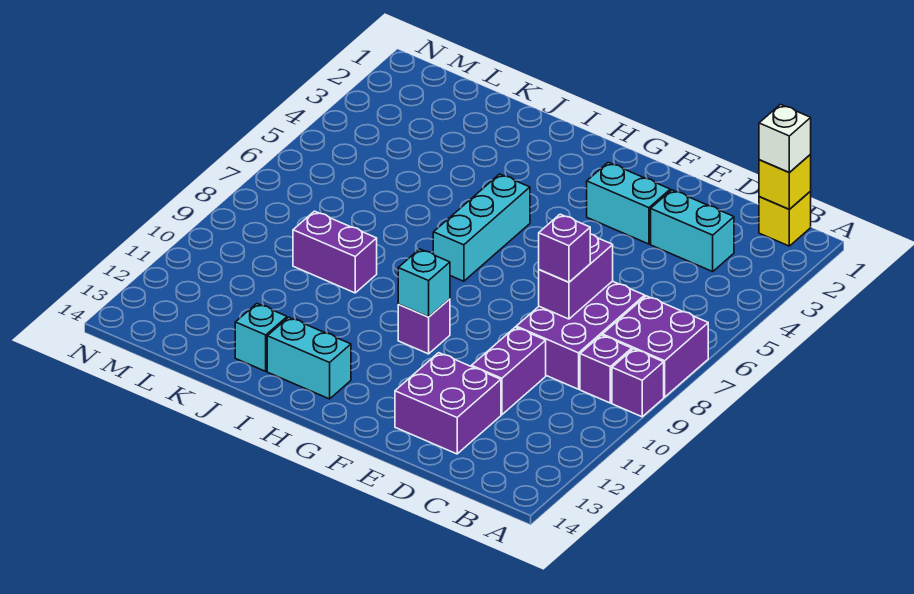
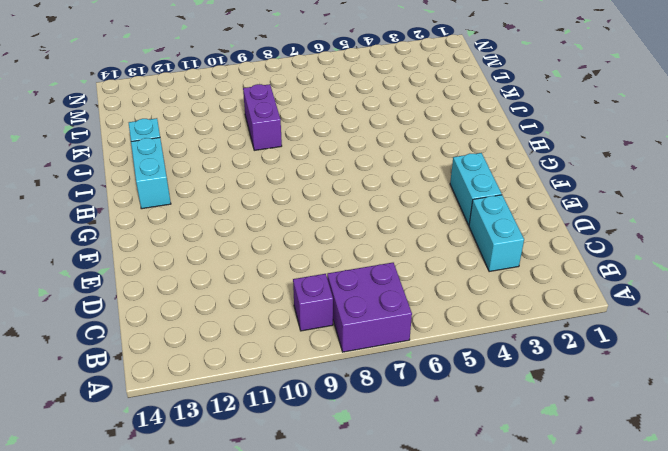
none -> purple brick A9 level 1
none -> yellow brick B1 level 1
none -> purple brick C7:D9 level 1

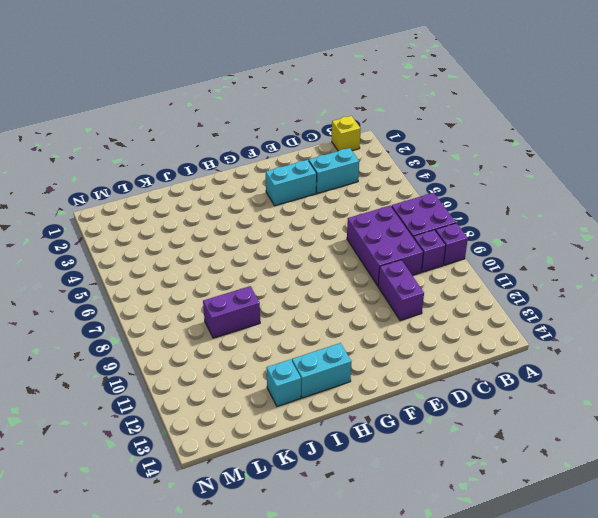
none -> purple brick D12:E13 level 1
none -> purple brick G10 level 1
none -> cyan brick H5:H7 level 1

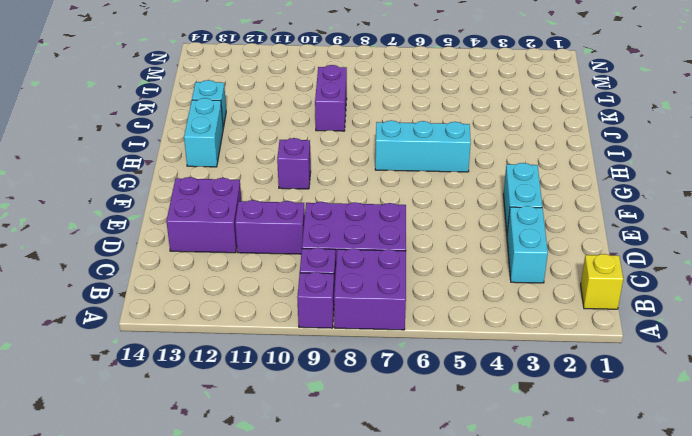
none -> yellow brick B1 level 2
none -> purple brick D7:D8 level 2
none -> cyan brick G10 level 2

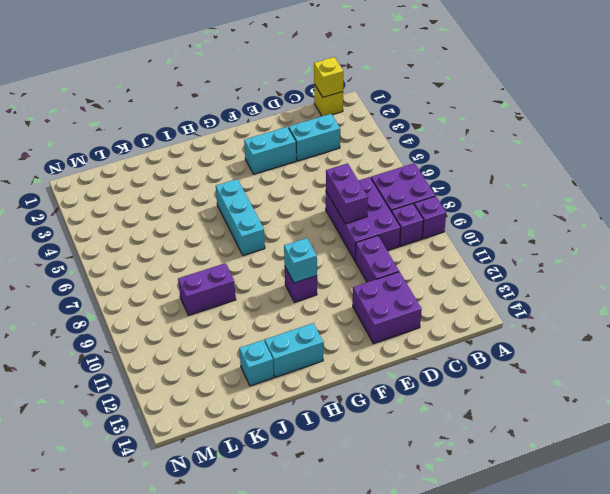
none -> white brick B1 level 3
none -> purple brick D8 level 3

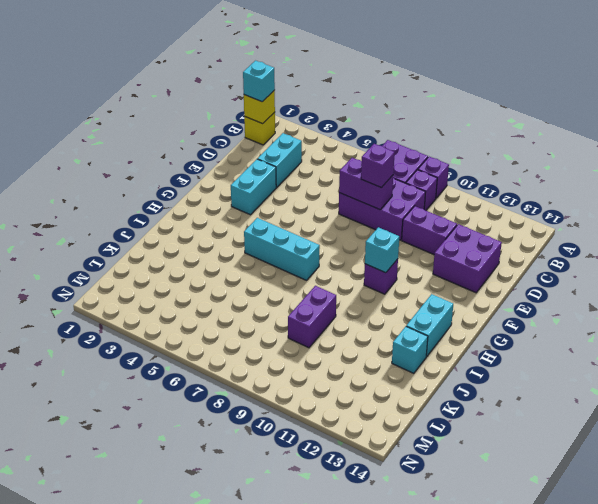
cyan brick B1 level 3 -> white brick B1 level 3

